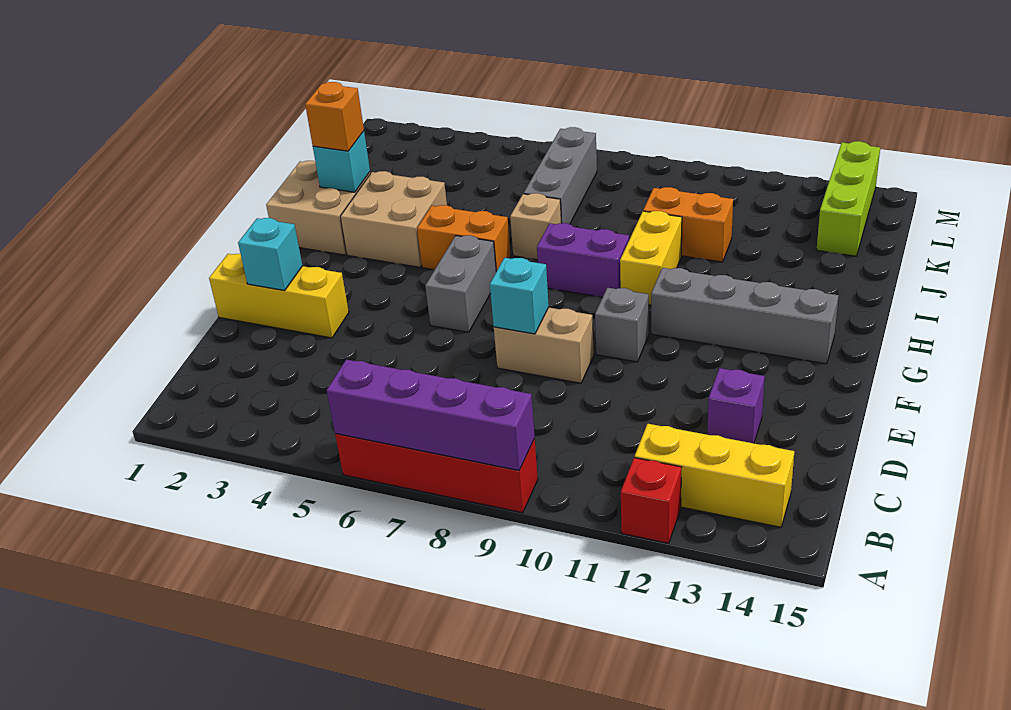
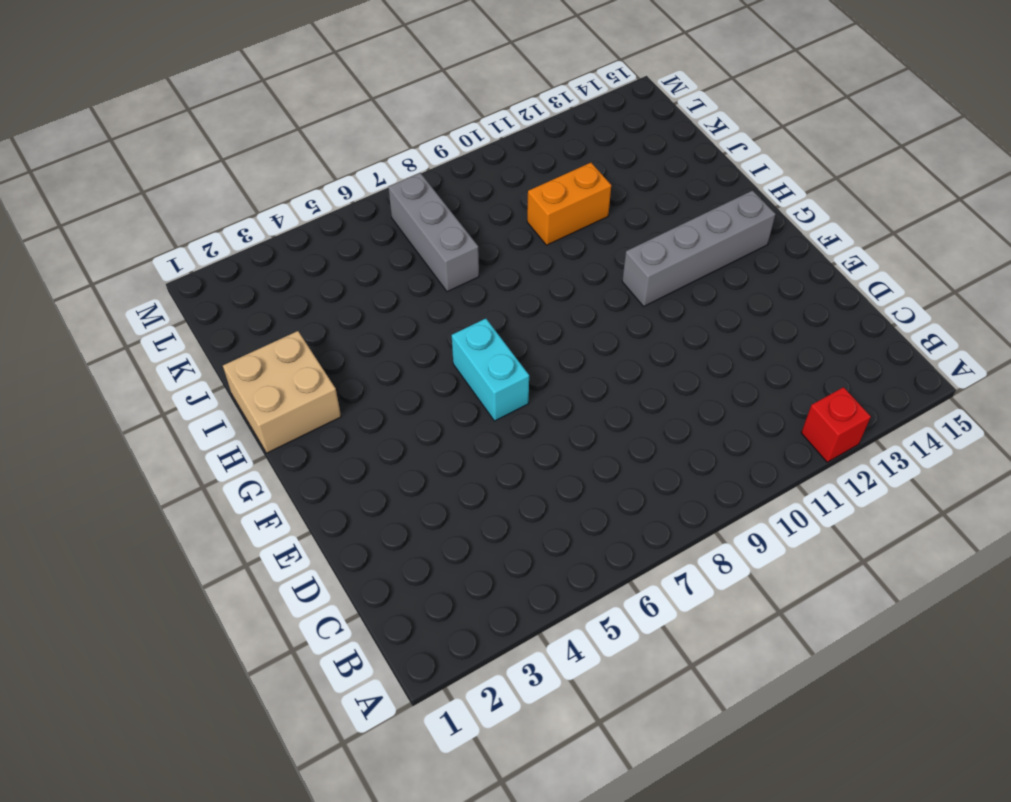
cyan brick F6:G6 level 1 -> grey brick F6:G6 level 1
none -> red brick A6:A9 level 1
none -> yellow brick B12:B14 level 1
none -> purple brick D13 level 1

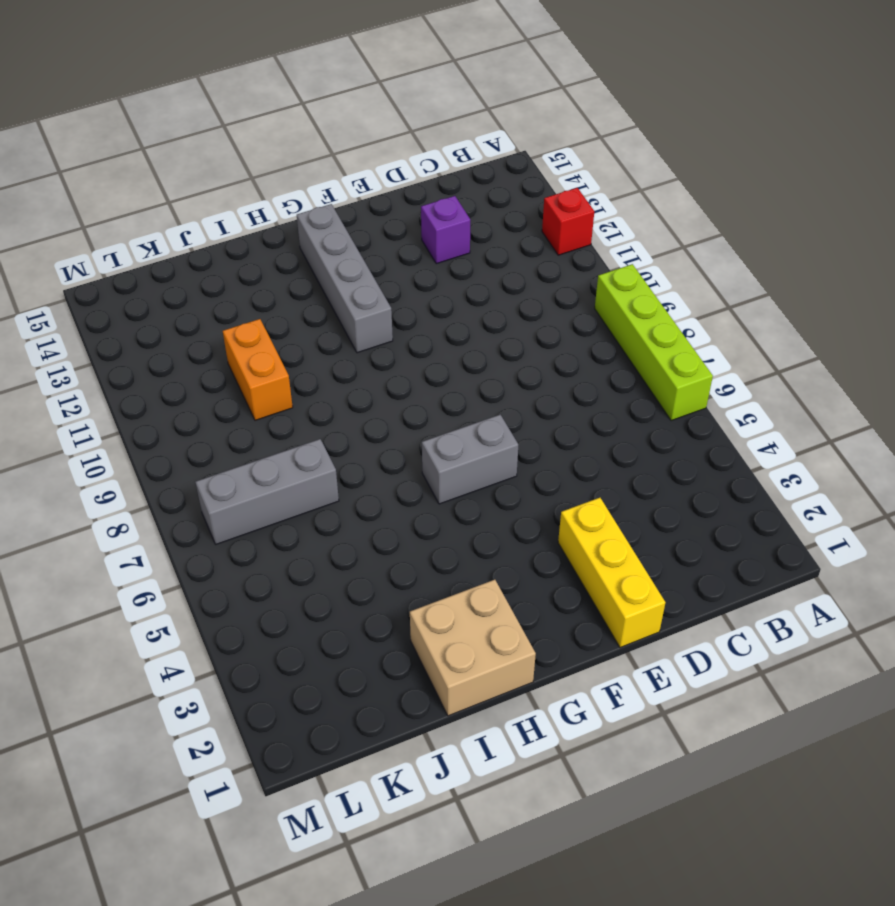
lime brick A6:A9 level 1 -> red brick A6:A9 level 1
none -> yellow brick B12:B14 level 1
none -> tan brick E8:E9 level 1
none -> grey brick F10 level 1

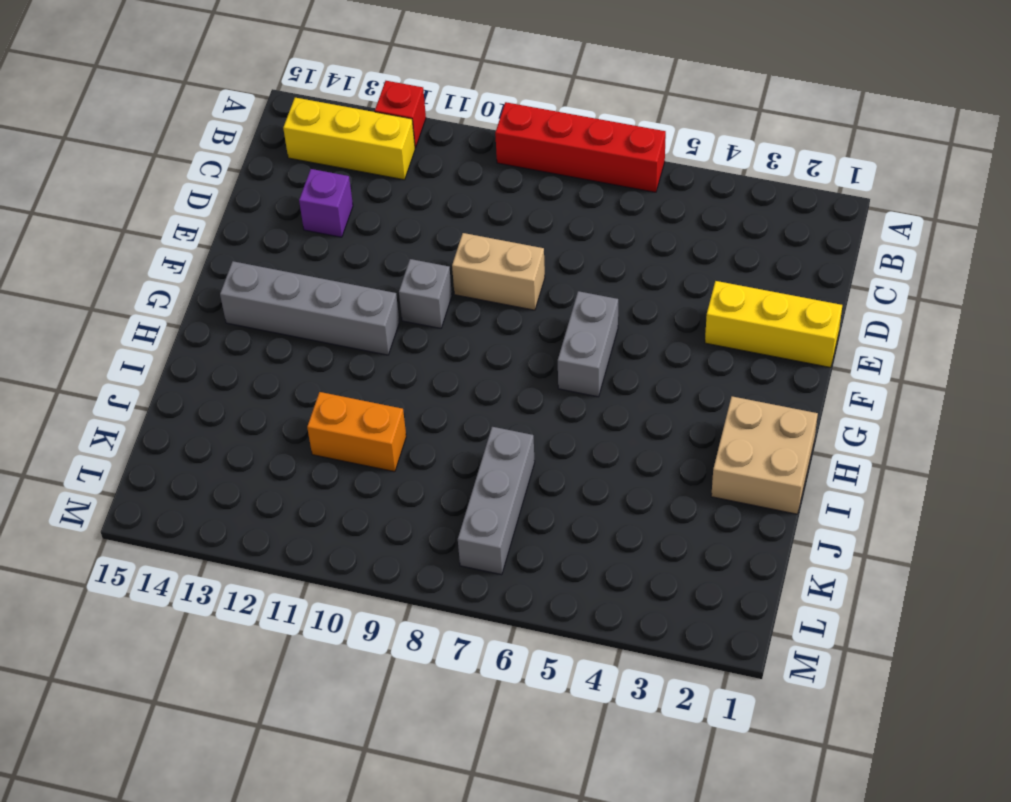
none -> tan brick H3:I4 level 1
none -> orange brick H5:H6 level 1
none -> purple brick H8:H9 level 1

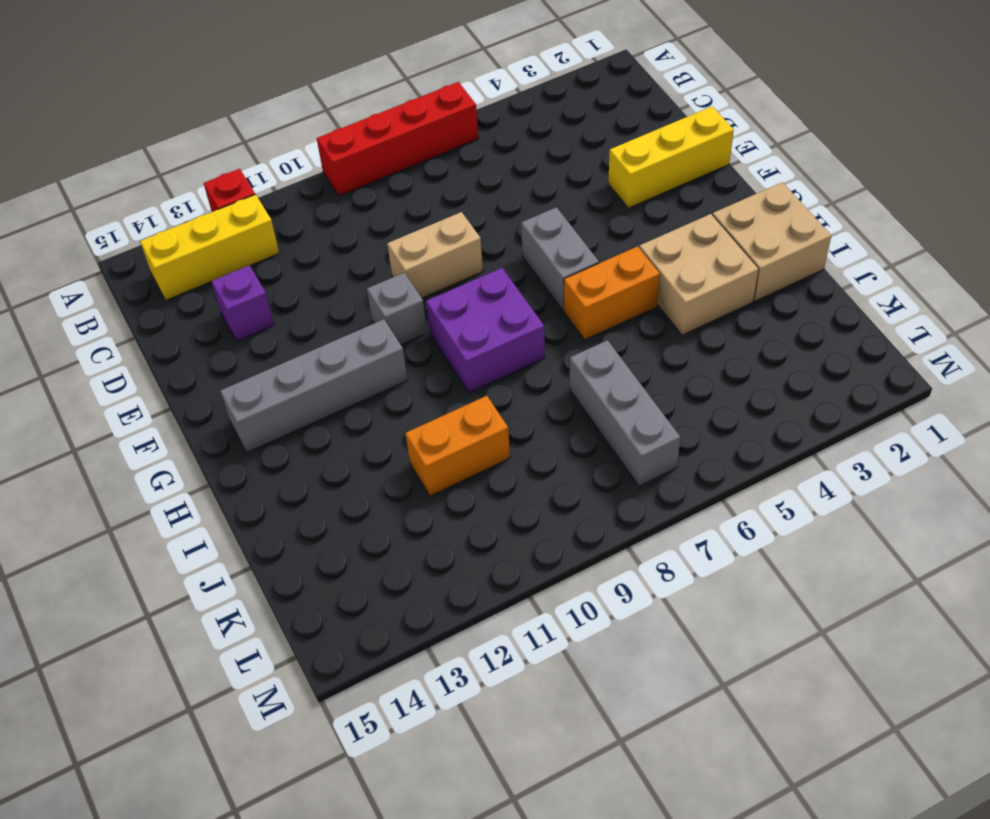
purple brick G8:H9 level 1 -> purple brick H8:H9 level 1
none -> yellow brick H10:I10 level 1
none -> tan brick I7 level 1
none -> lime brick K14:M14 level 1

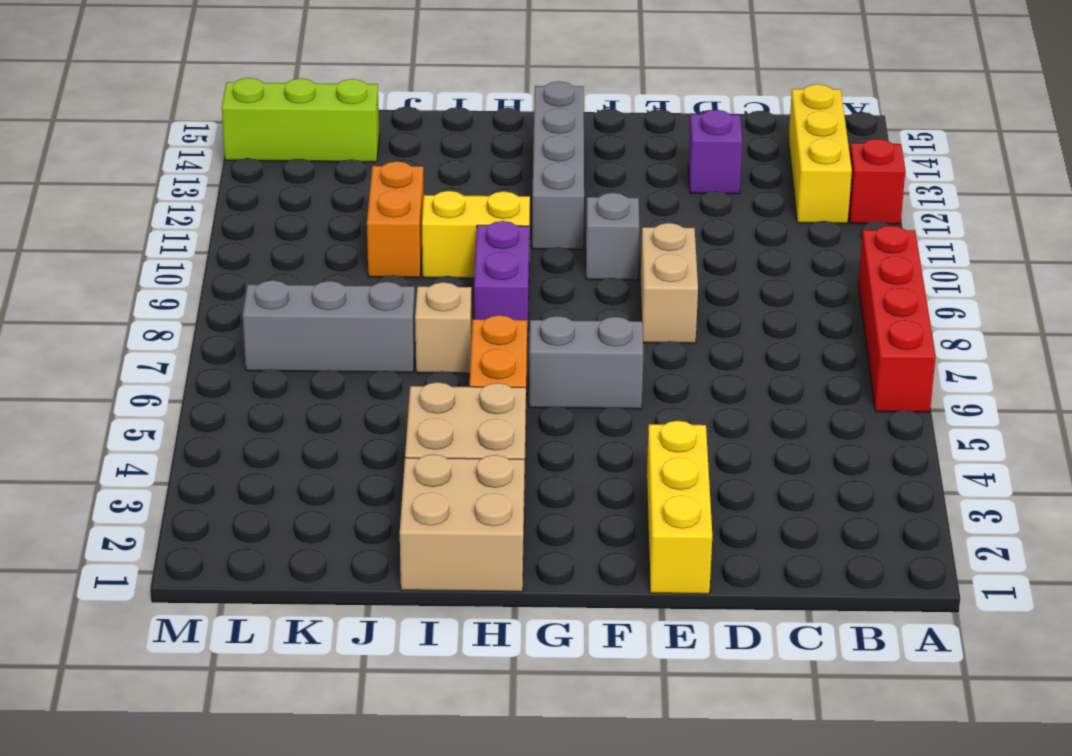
none -> purple brick A6:A9 level 2
none -> cyan brick E2 level 2
none -> cyan brick E8 level 2

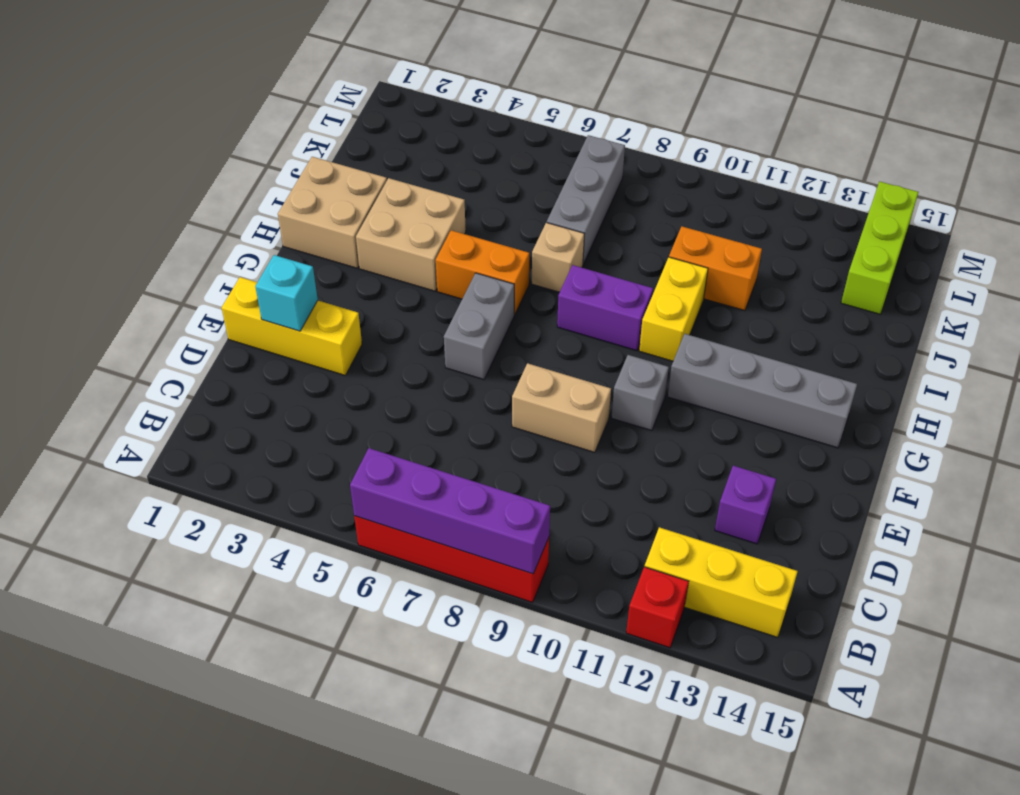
none -> cyan brick E8 level 2
none -> cyan brick I2 level 2
none -> orange brick I2 level 3

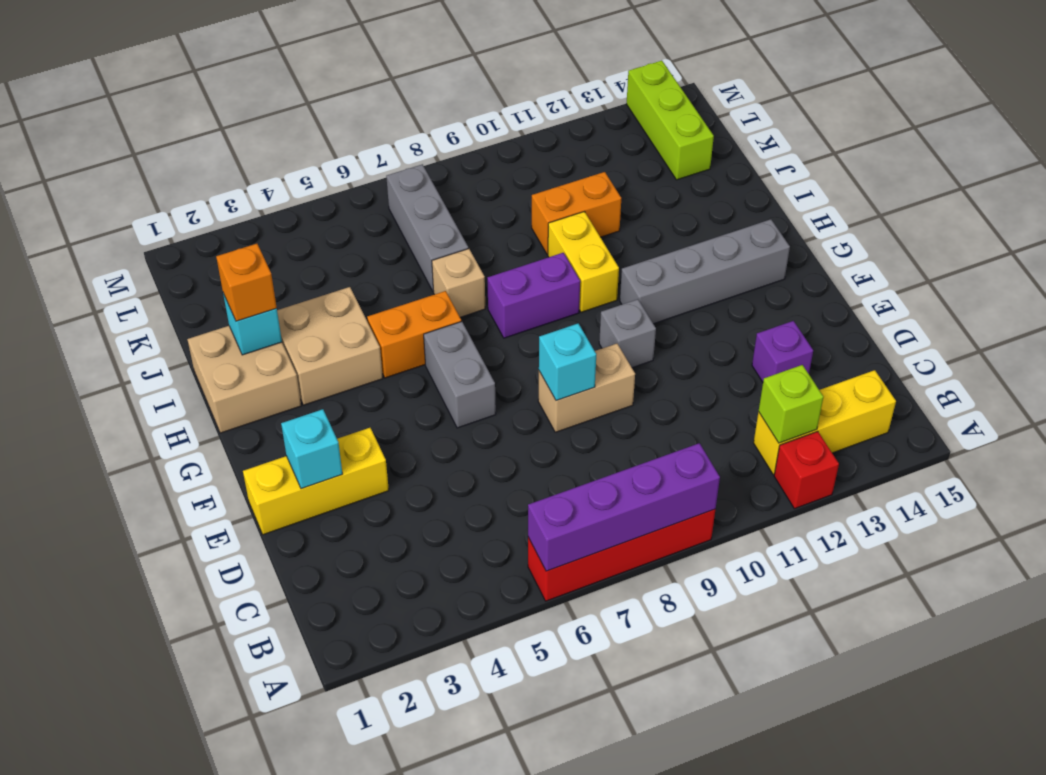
lime brick B12 level 2 -> none

